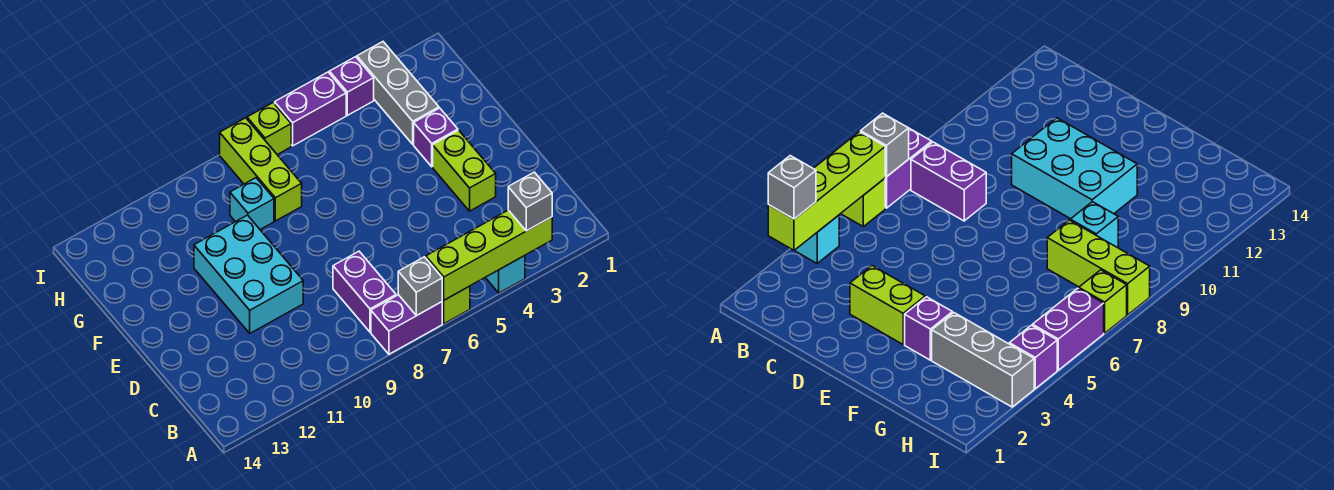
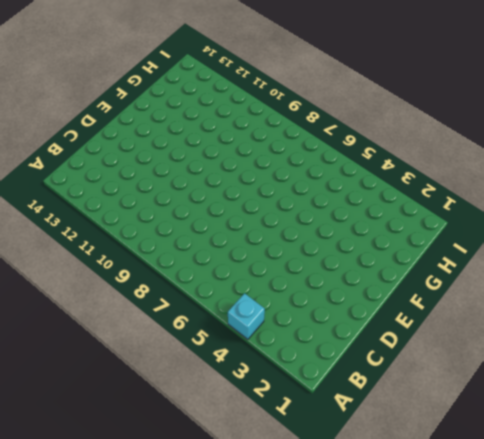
none -> lime brick A6 level 1
none -> purple brick A7:A8 level 1
none -> purple brick B8:C8 level 1

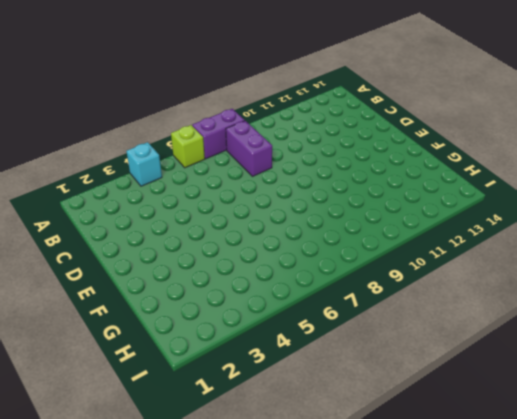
none -> lime brick D3:E3 level 1
none -> cyan brick D10:F11 level 1
none -> purple brick F3 level 1

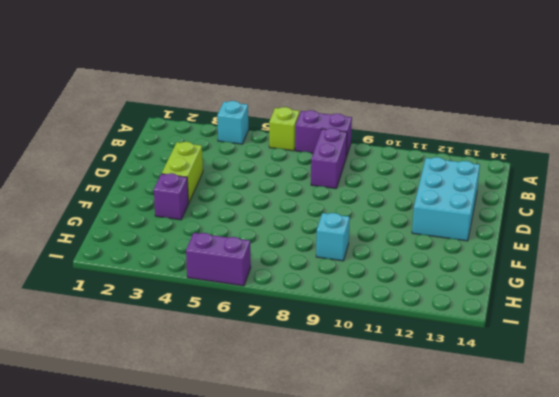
cyan brick C12:E13 level 1 -> cyan brick D10:F11 level 1
none -> grey brick G3:I3 level 1
none -> lime brick G8:I8 level 1
none -> purple brick I4 level 1

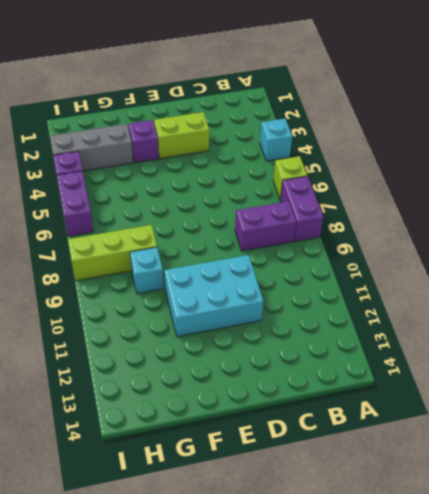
none -> lime brick I7 level 1
none -> lime brick A3:A6 level 2
none -> grey brick A7 level 2

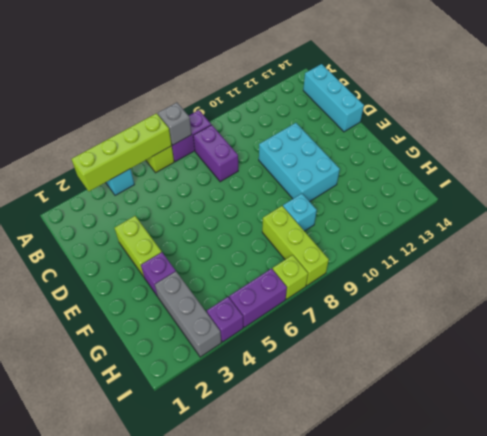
cyan brick B14:D14 level 1 -> none
none -> grey brick A3 level 3

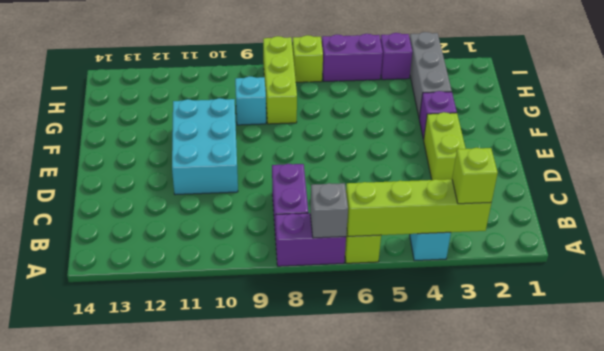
lime brick A3 level 3 -> grey brick A3 level 3

